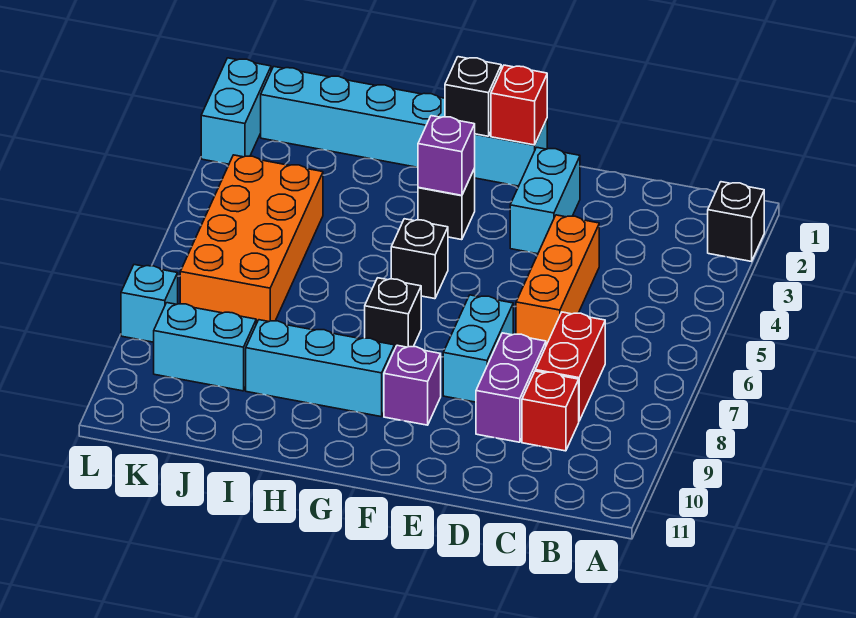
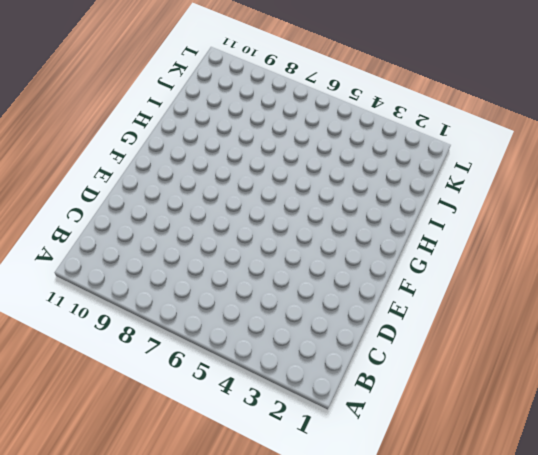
none -> black brick A2 level 1
none -> red brick C7:C8 level 1
none -> red brick C9 level 1

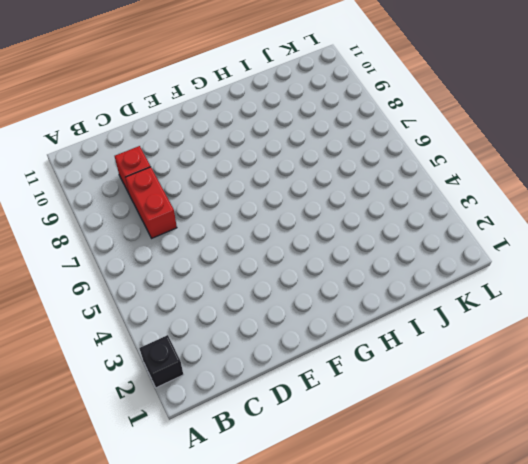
none -> orange brick D4:D6 level 1
none -> purple brick D8:D9 level 1
none -> cyan brick E2:E3 level 1

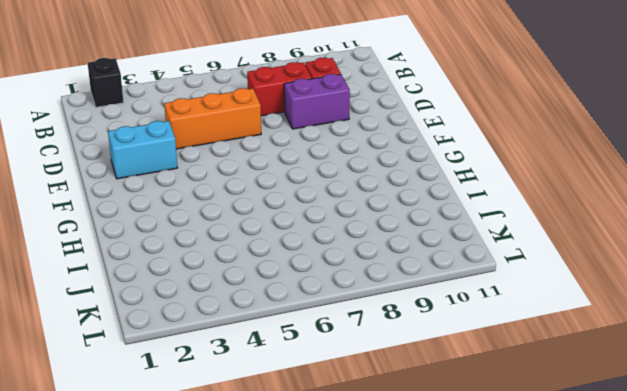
none -> cyan brick E7:E8 level 1
none -> cyan brick F1:K1 level 1
none -> purple brick F9 level 1

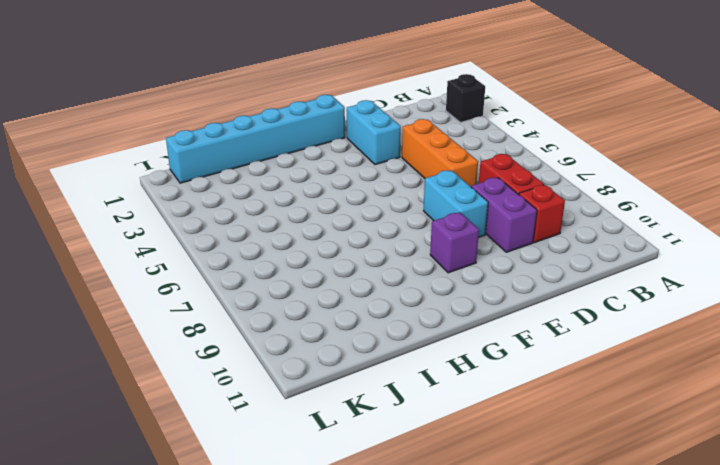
none -> black brick G3 level 1
none -> black brick G5 level 1
none -> black brick G7 level 1

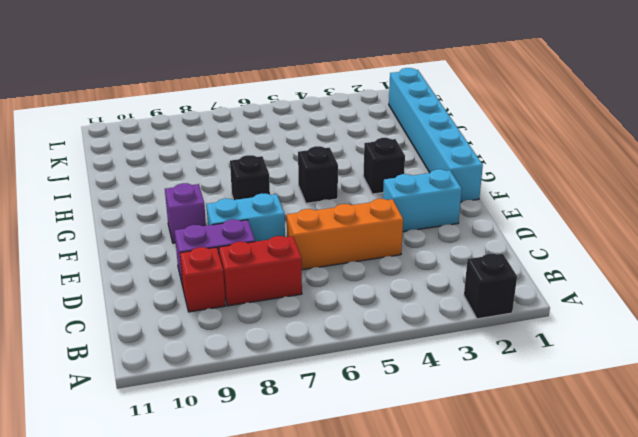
none -> cyan brick G9:I9 level 1
none -> orange brick J4:K7 level 1
none -> cyan brick J9:K9 level 1

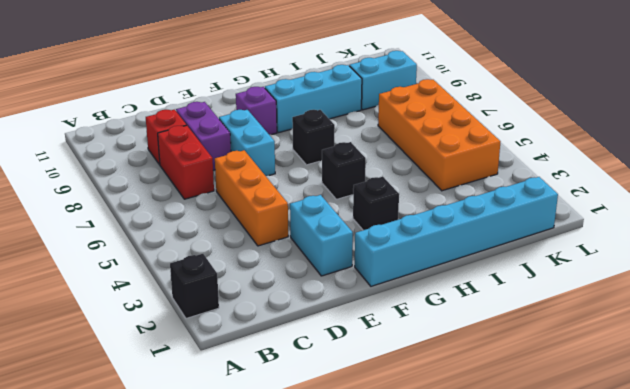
none -> cyan brick L1:L2 level 1
none -> cyan brick L8 level 1
none -> red brick F1 level 2

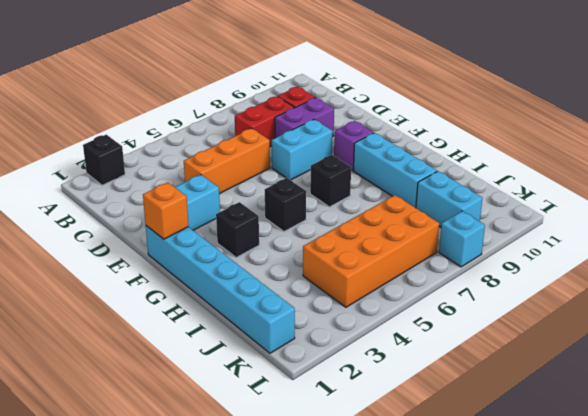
orange brick F1 level 2 -> red brick F1 level 2
none -> cyan brick L1:L2 level 1
none -> black brick G1 level 2
none -> purple brick G3 level 2

